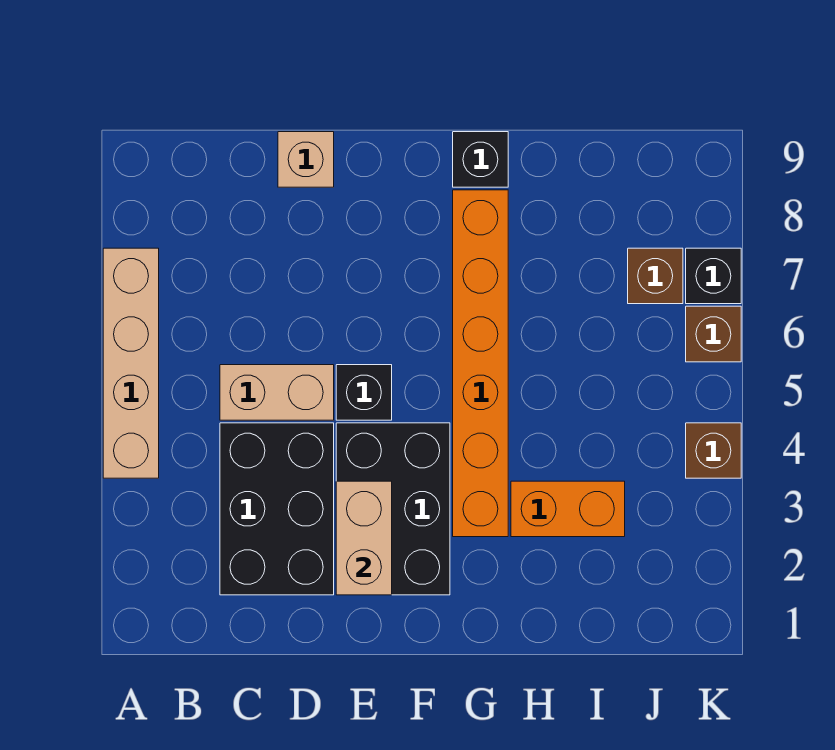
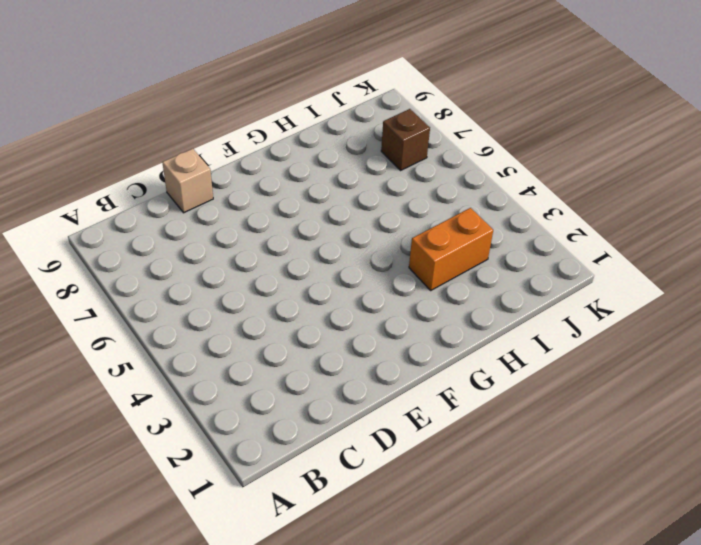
none -> tan brick A4:A7 level 1
none -> black brick C2:D4 level 1
none -> tan brick C5:D5 level 1

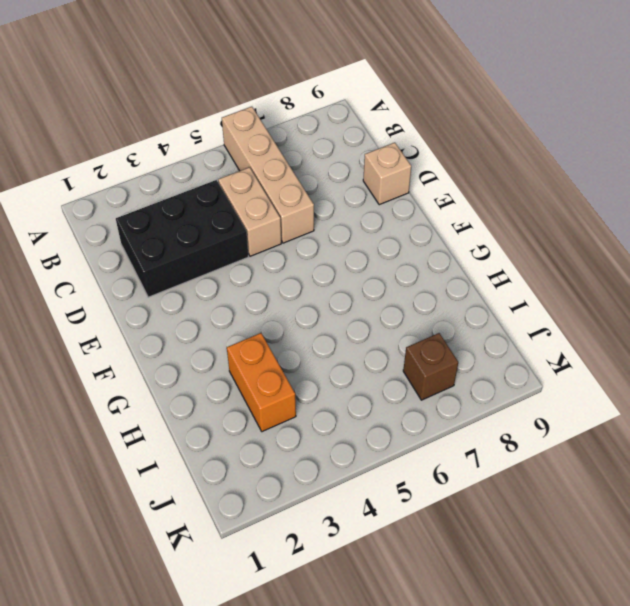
tan brick A6:D6 level 1 -> tan brick A4:A7 level 1
none -> black brick E2:F4 level 1
none -> black brick E5 level 1
none -> orange brick G3:G8 level 1

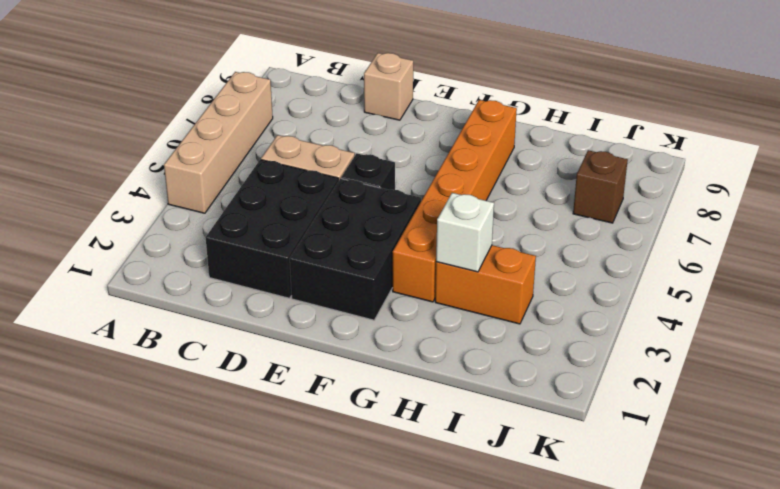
white brick H3 level 2 -> none
none -> black brick G9 level 1
none -> brown brick K4 level 1
none -> brown brick K6 level 1

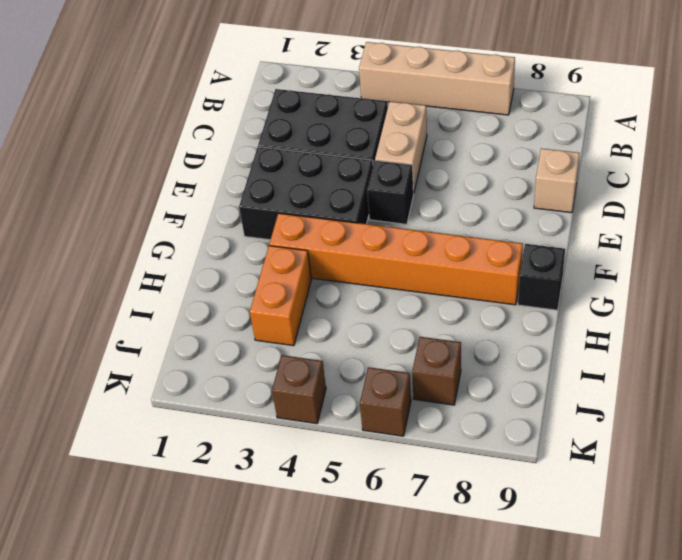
none -> black brick K7 level 1
none -> tan brick E2:E3 level 2

